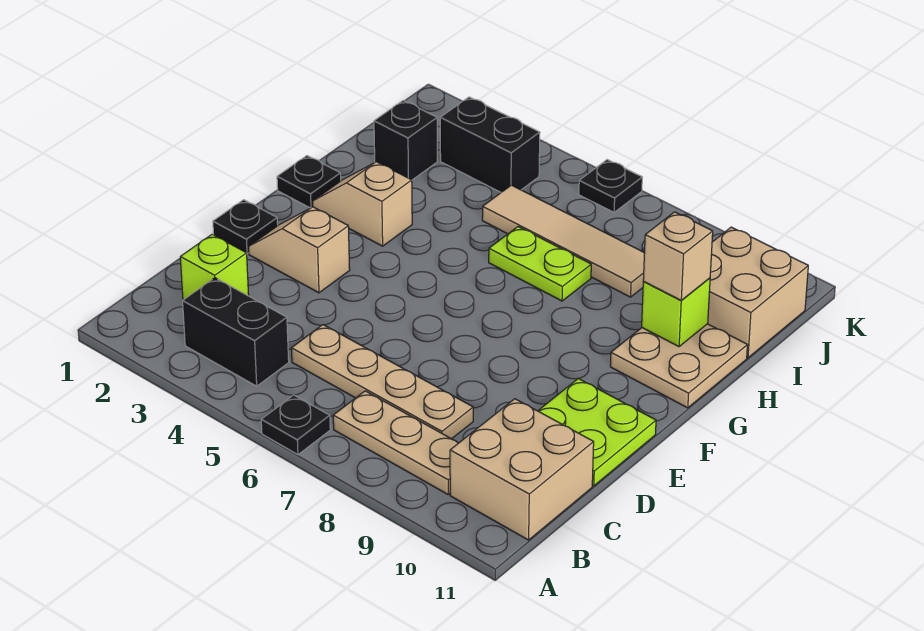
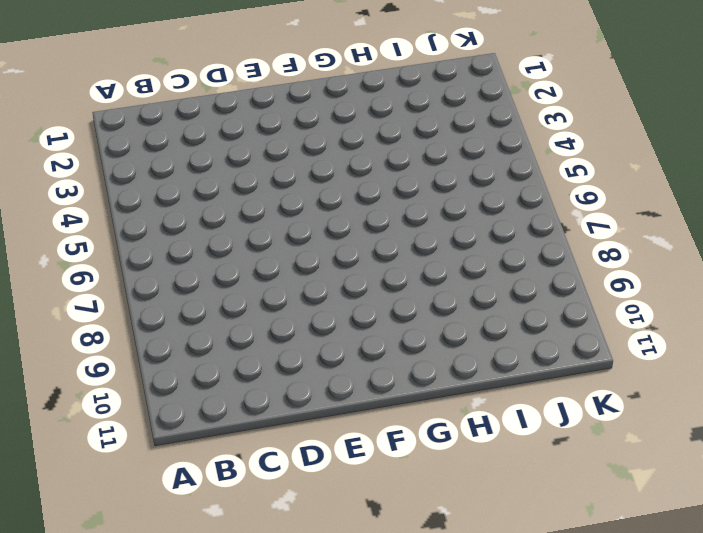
none -> black plate A6 level 1
none -> black brick B3:B4 level 1
none -> tan plate B7:B9 level 1

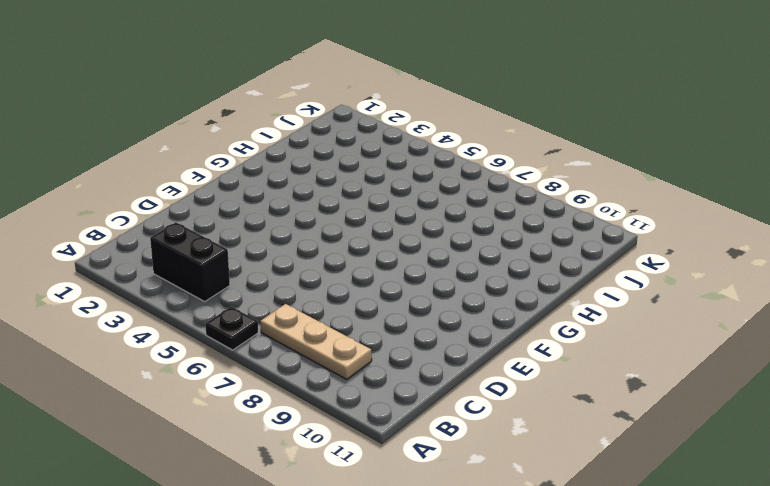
none -> tan brick B10:C11 level 1
none -> lime brick C2 level 1
none -> tan plate C5:C8 level 1

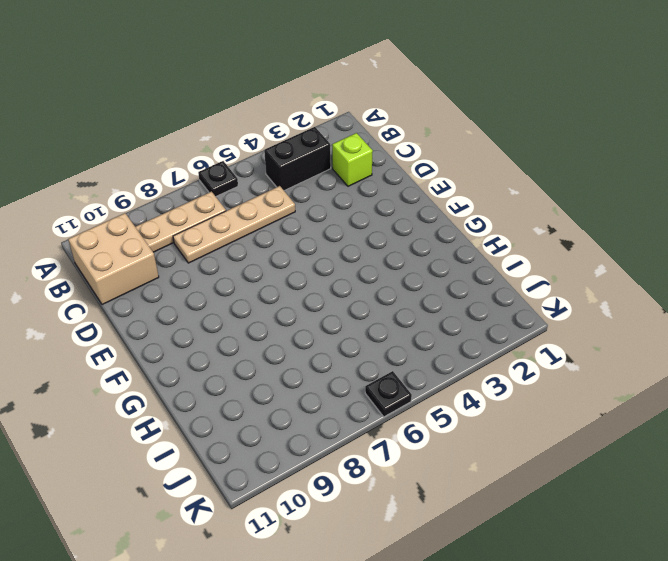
none -> lime plate D10:E11 level 1
none -> black plate E1 level 1
none -> tan slope E2:E3 level 1 top 3

